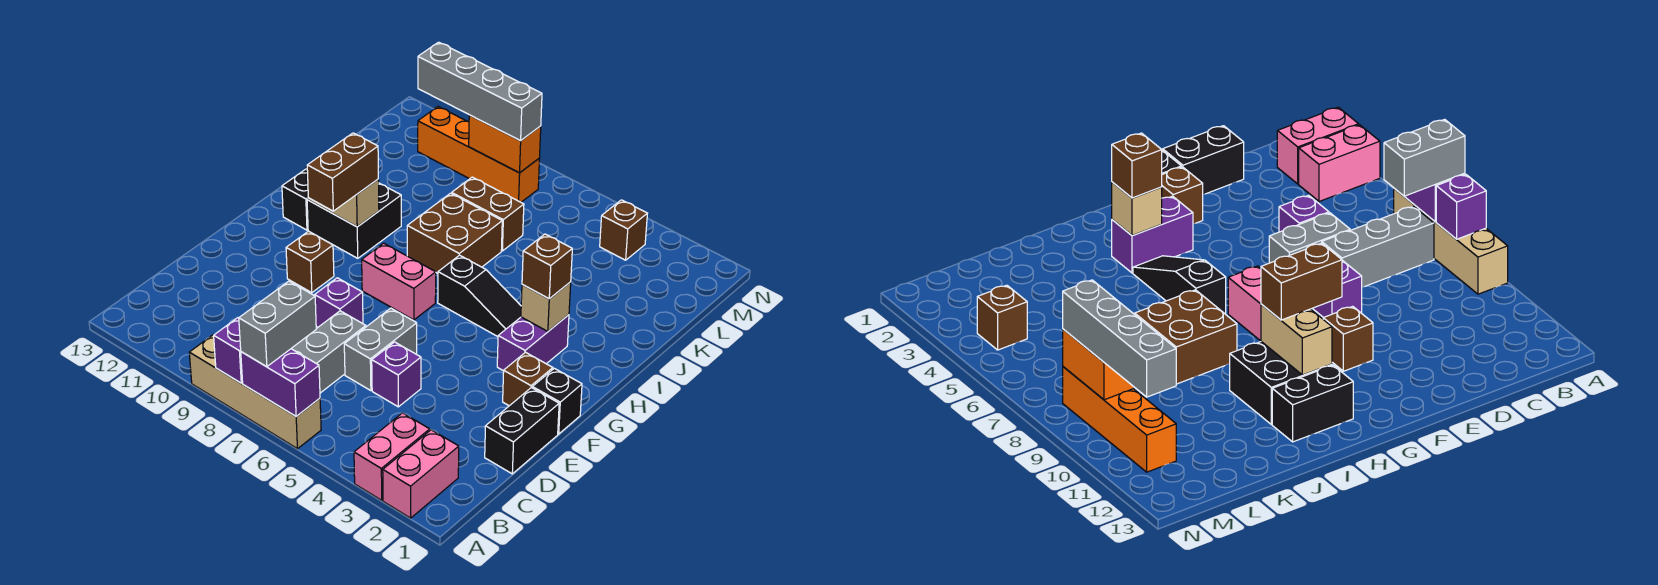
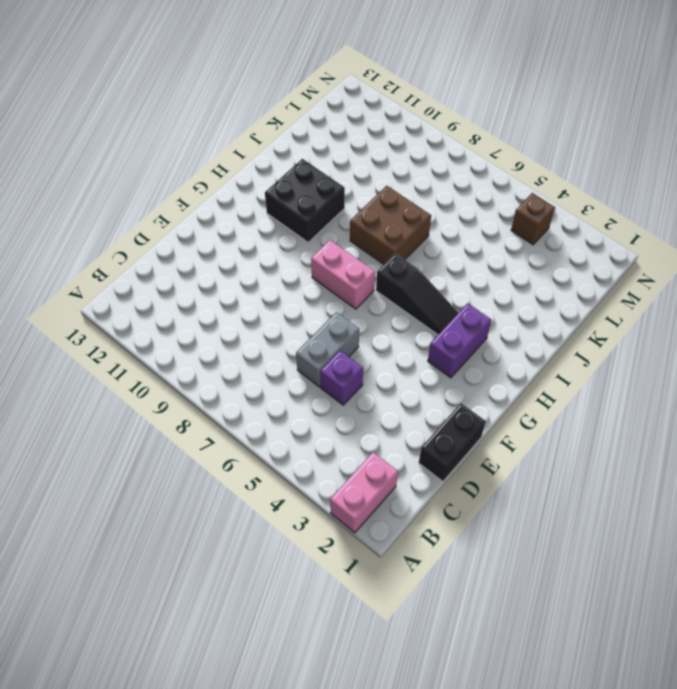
none -> pink brick A3:B3 level 1
none -> tan brick A6:A9 level 1
none -> grey brick B7:D7 level 1

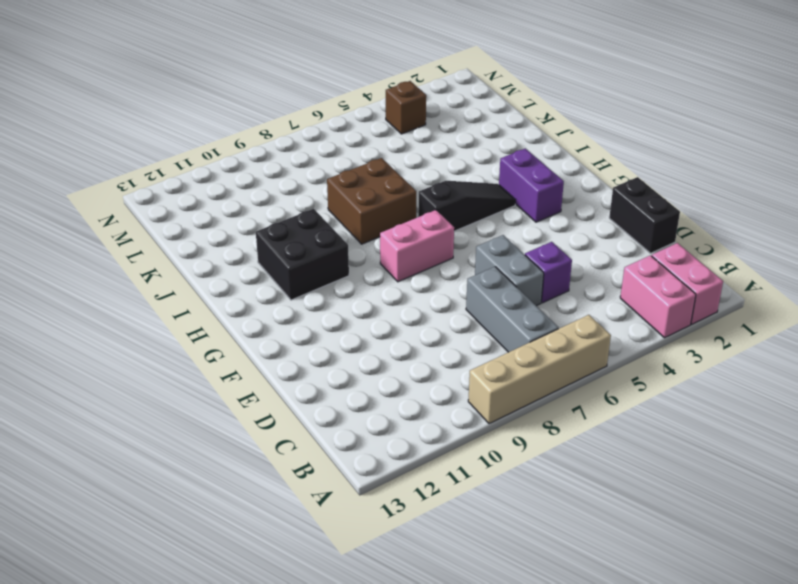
none -> purple brick E8 level 1
none -> black brick F1 level 1
none -> brown brick F2 level 1

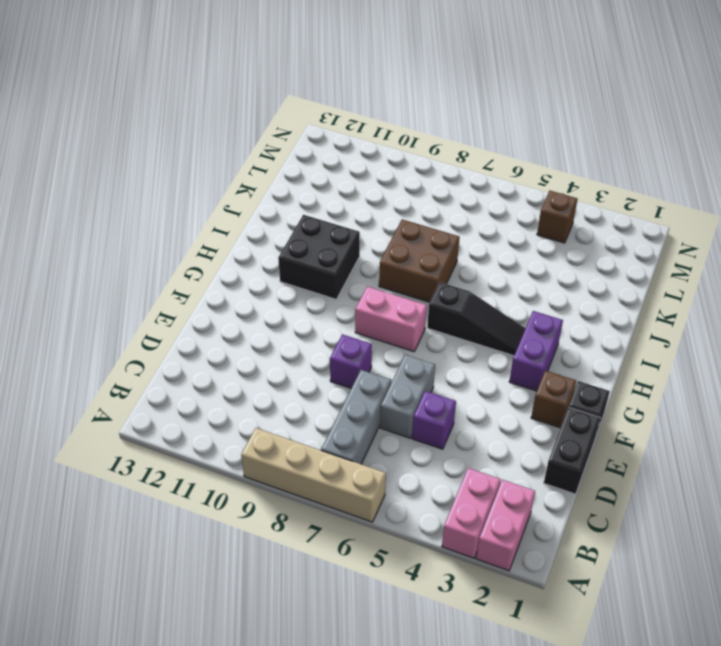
none -> brown brick F10 level 1
none -> black brick H12:I12 level 1
none -> brown brick K7:K8 level 1

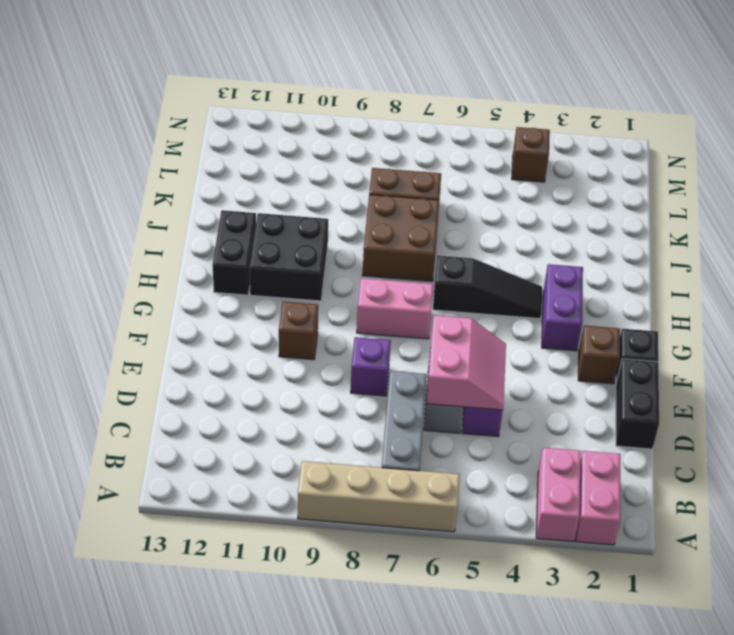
pink slope D5:E6 level 2 top 6 -> none
none -> orange brick M8:M11 level 1
none -> purple brick A6:A7 level 2
none -> purple brick A8 level 2

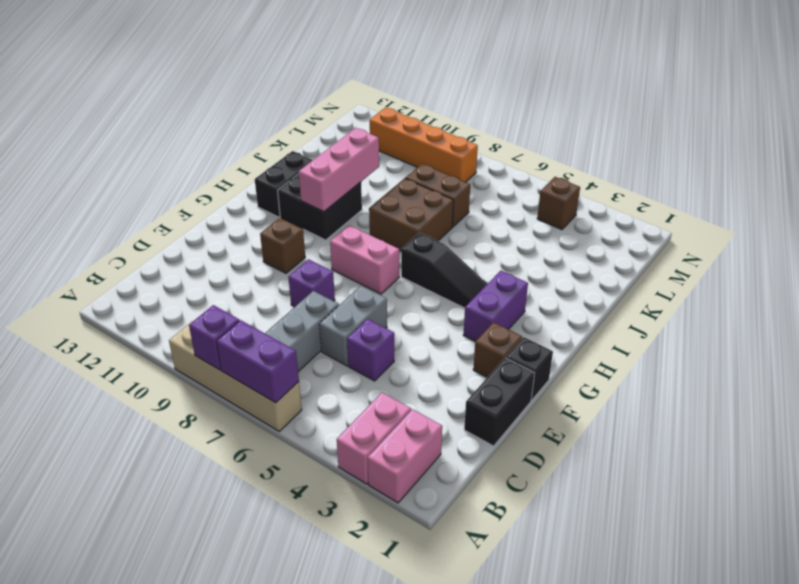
pink brick H10:J10 level 2 -> tan brick H10:H11 level 2
none -> tan brick H3 level 2
none -> orange brick M8:M9 level 2
none -> grey brick A7:B7 level 3

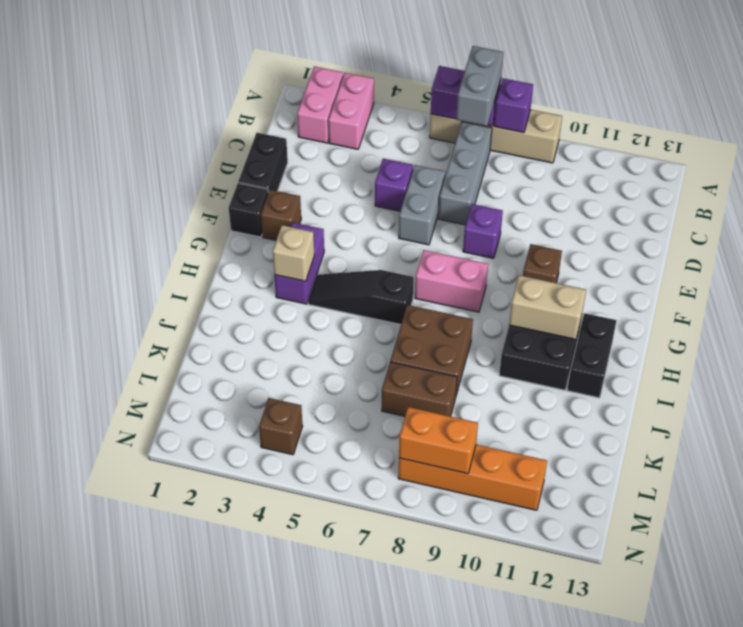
none -> brown brick G10:H10 level 3
none -> brown brick H3 level 3
none -> grey brick M8:M11 level 3

